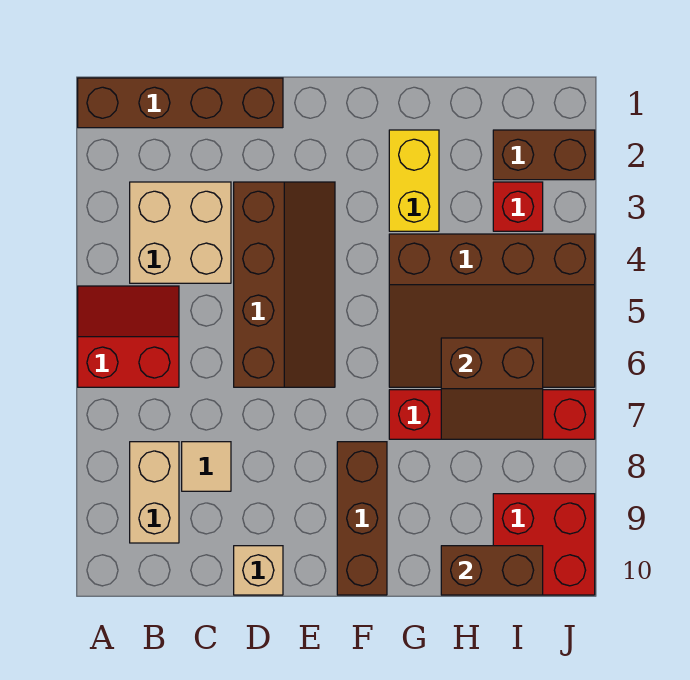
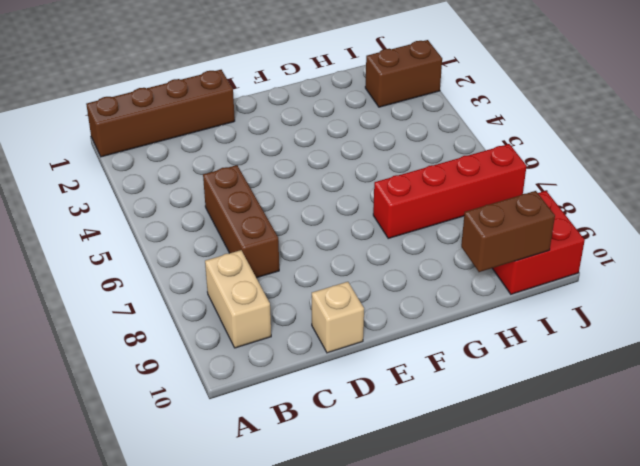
brown brick C5:C7 level 1 -> brown brick F8:F10 level 1
none -> red slope A5:B6 level 1 top 6
none -> tan brick B3:C4 level 1
none -> tan tile C8 level 1

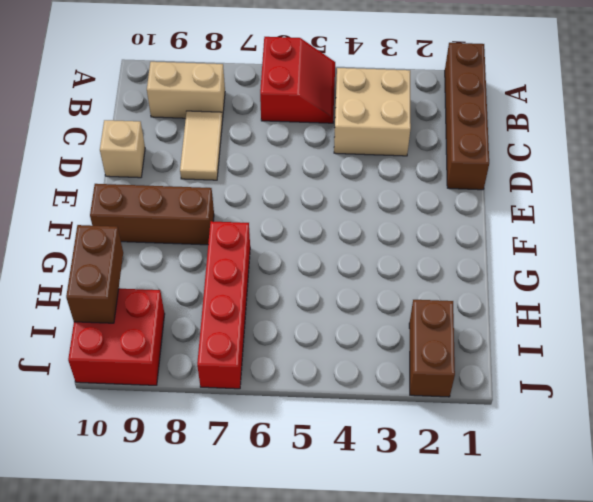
tan tile C8:D8 level 1 -> tan tile C8 level 1
none -> brown slope D3:E6 level 1 top D
none -> yellow brick G2:G3 level 1
none -> brown slope G4:J6 level 1 top 4

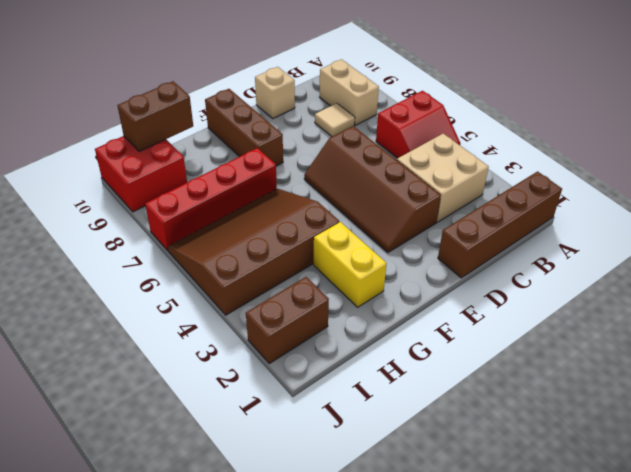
none -> red brick I3 level 1
none -> brown slope H6:I7 level 2 top 6

